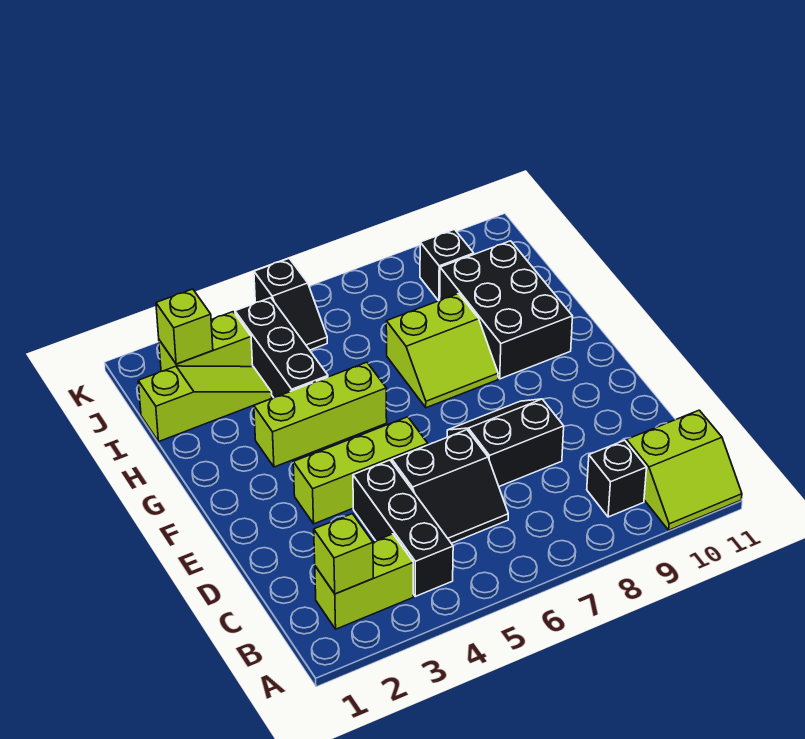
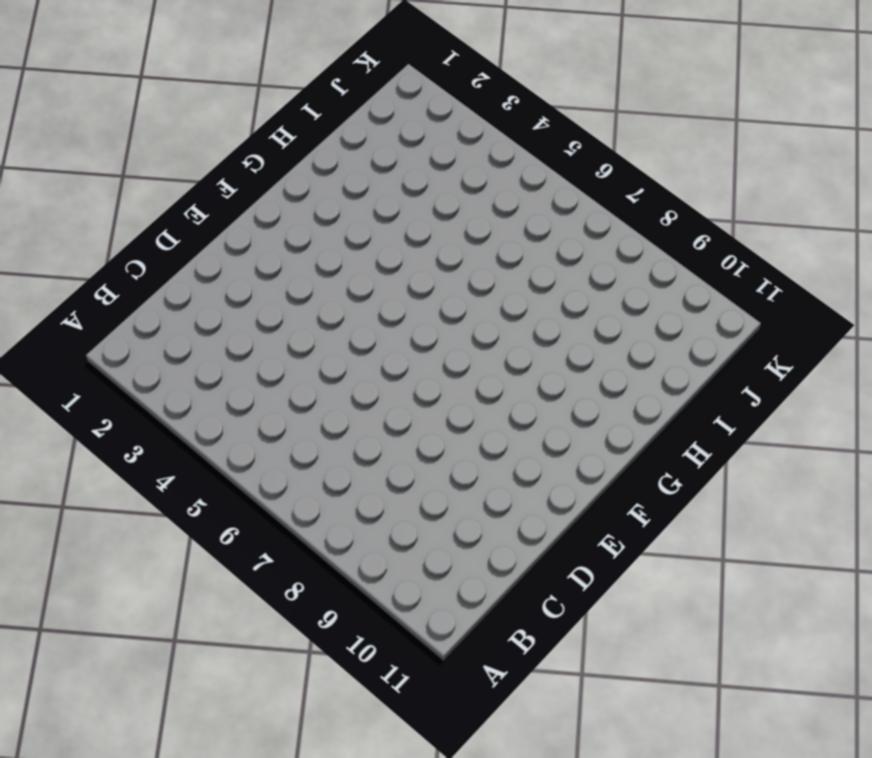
none -> lime slope A10:B11 level 1 top B
none -> lime brick B2:B3 level 1
none -> black brick B4:D4 level 1

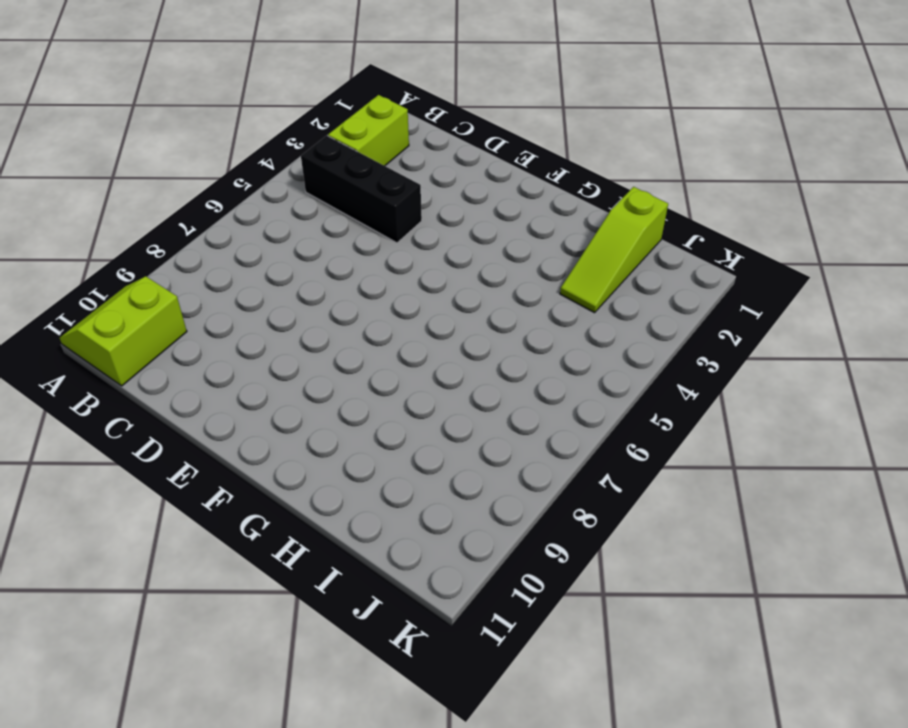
none -> black brick B9 level 1
none -> black slope C5:D6 level 1 top D
none -> black slope D7:E8 level 1 top D

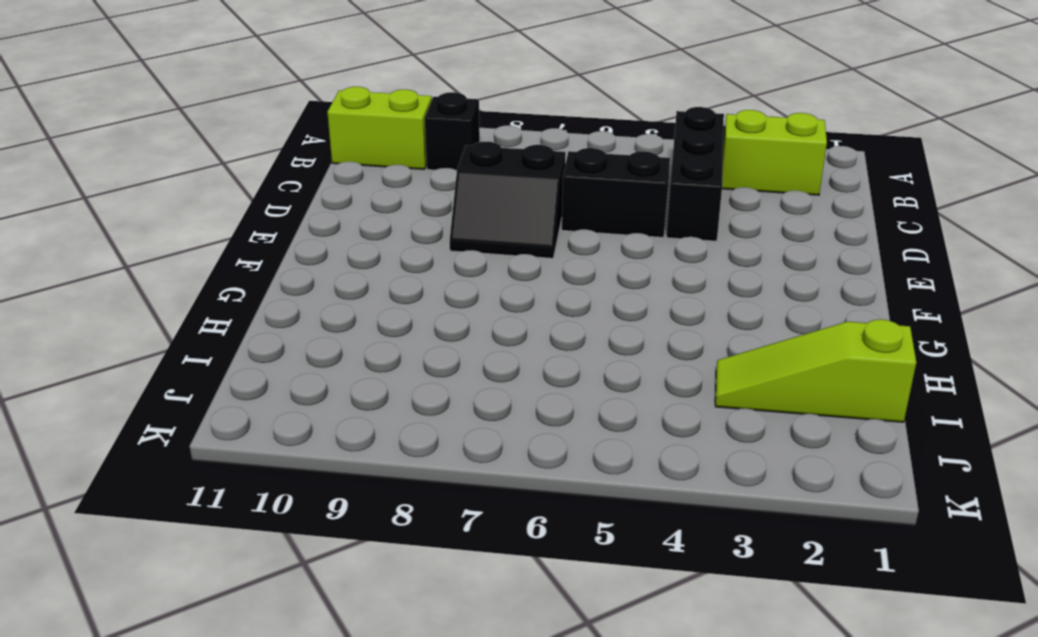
none -> lime brick E3:E5 level 1
none -> lime brick G3:G5 level 1
none -> lime slope G7:H8 level 1 top H

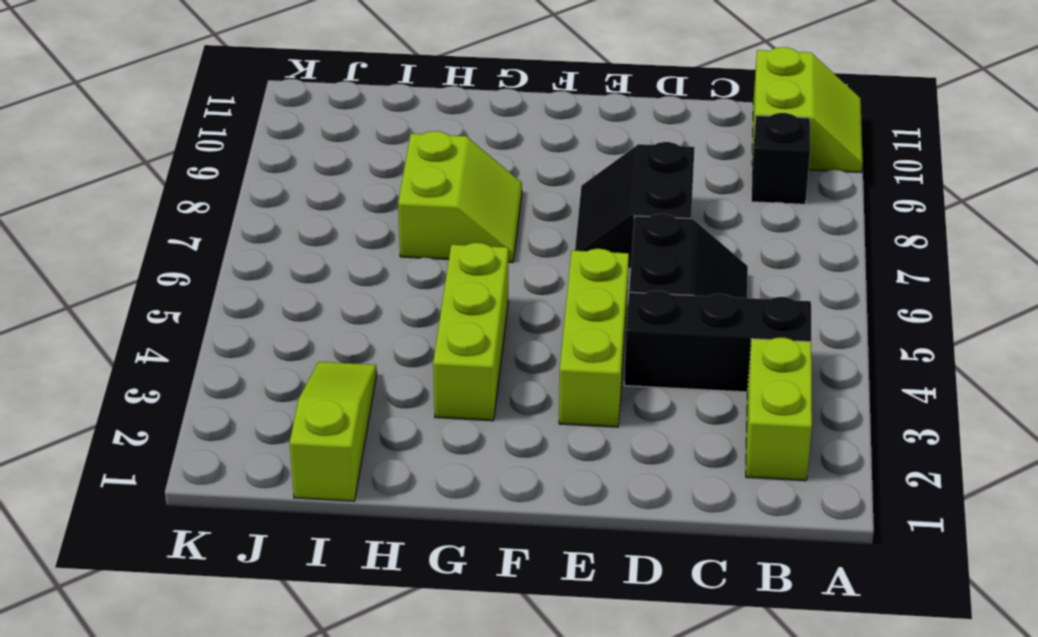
none -> black brick G9:I10 level 1
none -> black brick H4:J4 level 1
none -> lime brick J2:J3 level 1

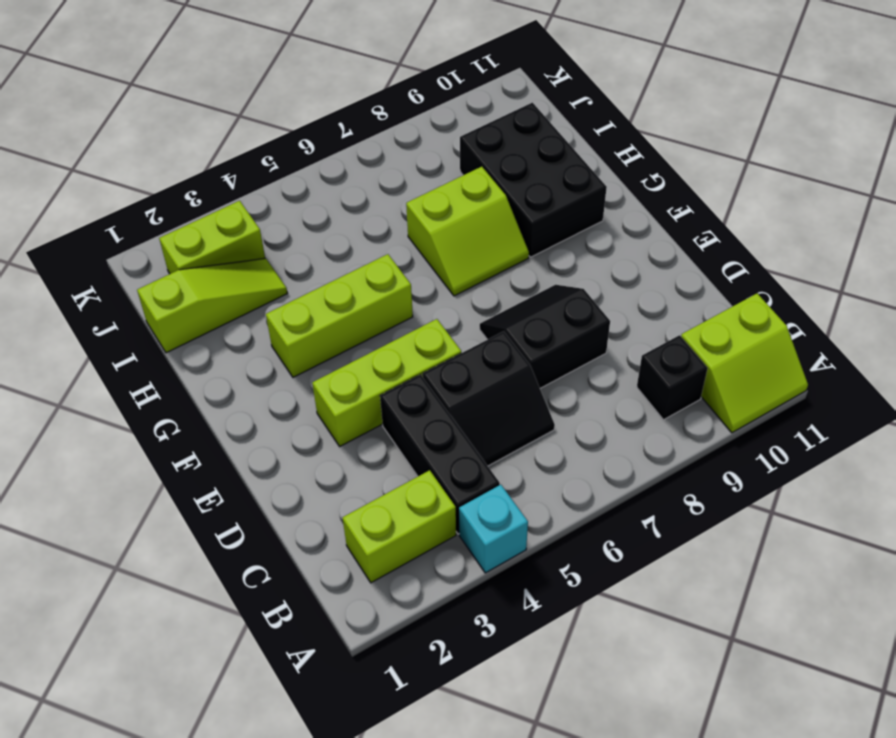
cyan brick A4 level 1 -> none
none -> black brick H4:J4 level 1
none -> black slope J5:K5 level 1 top K
none -> black brick J9 level 1

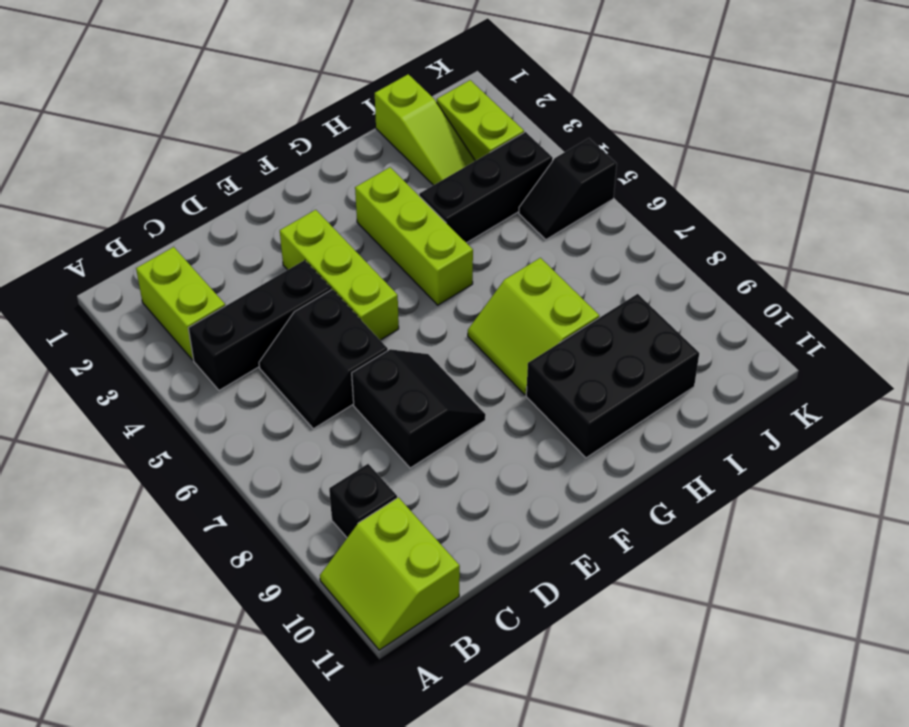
none -> black brick J9 level 1
none -> lime brick B2 level 2
none -> lime brick J2 level 2

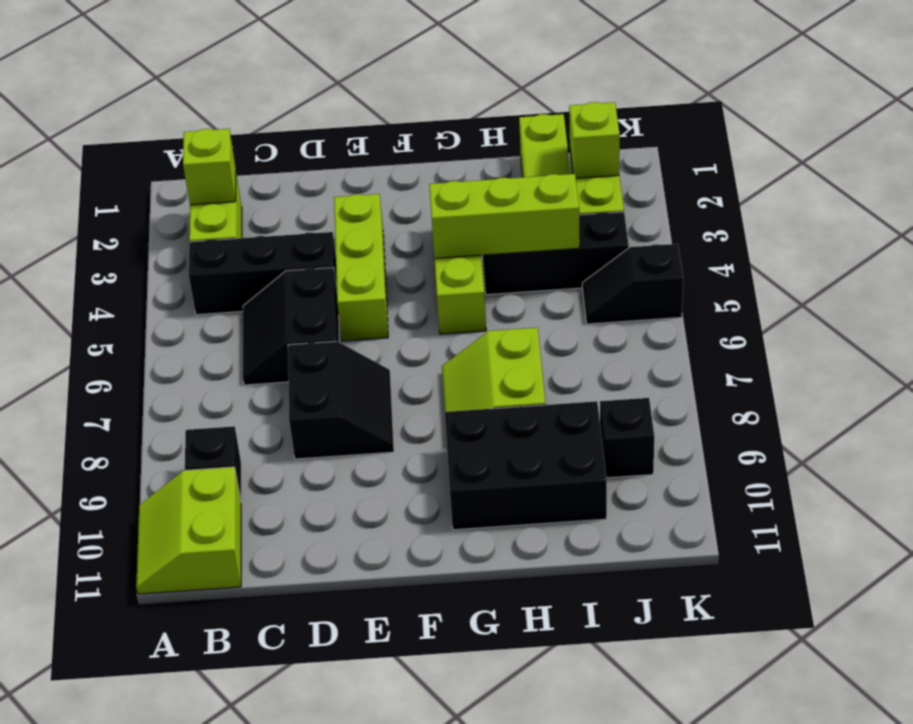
lime brick G4:I4 level 2 -> none

